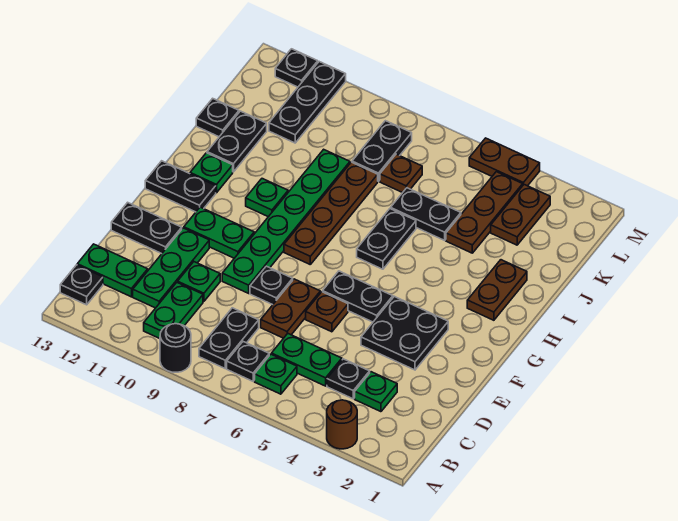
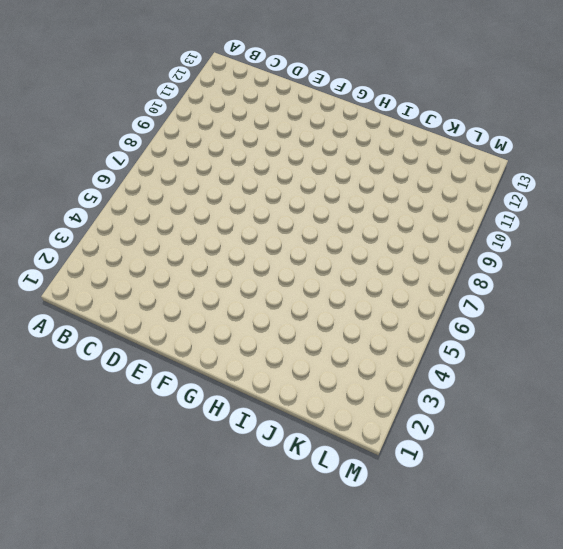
none -> brown round brick A3 level 1
none -> black round brick A9 level 1
none -> green plate B6 level 1
none -> black plate B7 level 1

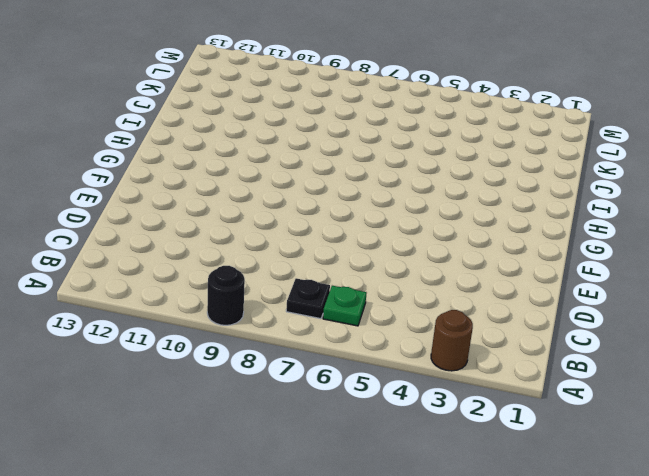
none -> black plate B8:C8 level 1
none -> green plate B10:C10 level 1
none -> black plate B13 level 1
none -> green plate C3 level 1

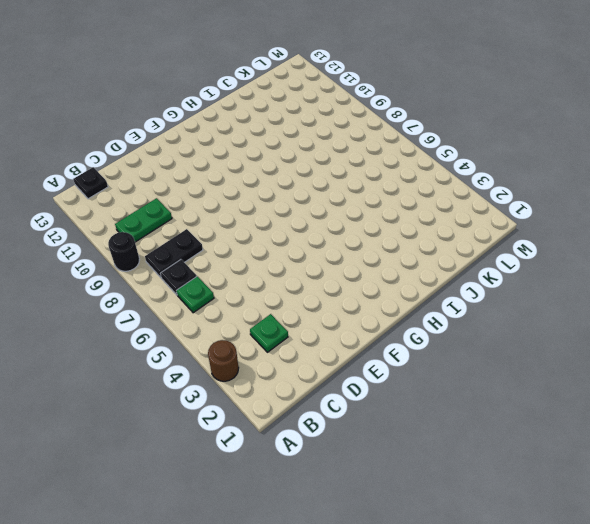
none -> black plate C4 level 1
none -> green plate C5:C6 level 1
none -> green plate C11:E11 level 1
none -> green plate C12:C13 level 1

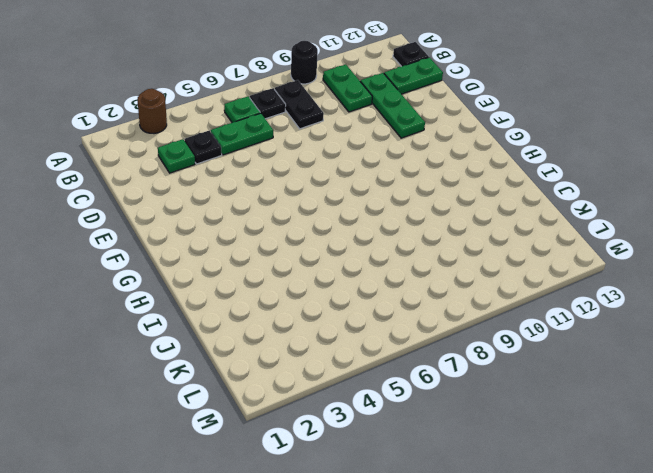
none -> brown plate D7:E7 level 1
none -> green plate D10 level 1
none -> black plate E3:F4 level 1
none -> brown plate E6 level 1

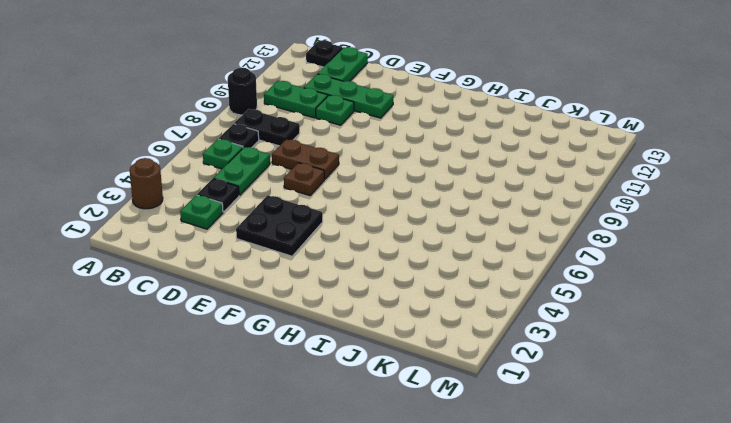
none -> black plate E8 level 1
none -> green plate E9:J9 level 1
none -> black plate E12:E13 level 1
none -> black plate F5:F6 level 1

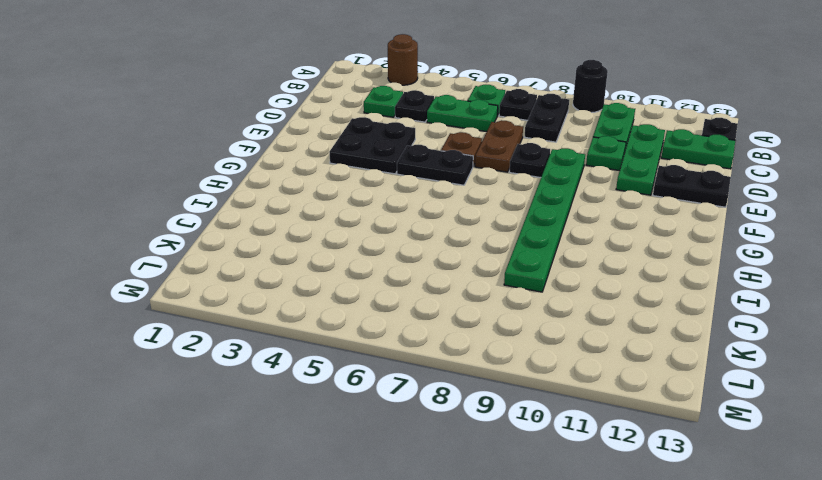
none -> green plate F10:F11 level 1
none -> brown plate G8:J8 level 1
none -> black plate G12:G13 level 1
none -> brown plate H2:I2 level 1

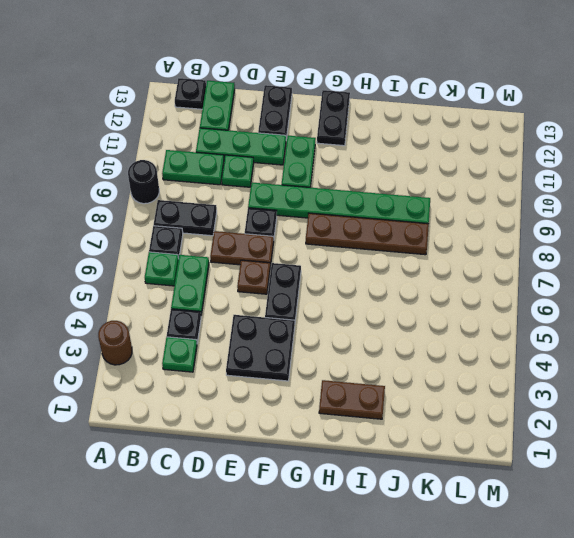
none -> black plate H6:I6 level 1
none -> green plate H10 level 1
none -> green plate H12 level 1
none -> black plate I12:J12 level 1

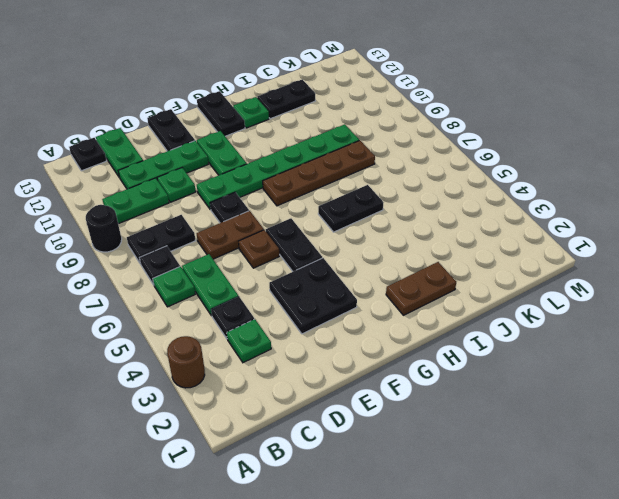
none -> green plate H10 level 1
none -> brown plate J4:L4 level 1
none -> black plate J5:J6 level 1
none -> black plate J13 level 1

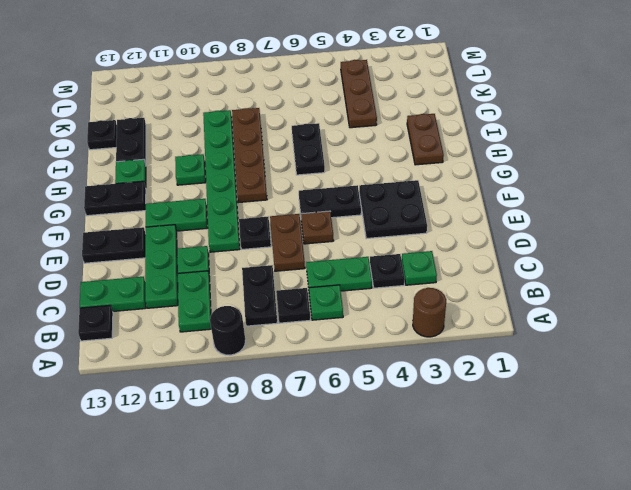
none -> black plate J5:J6 level 1
none -> brown plate K3:L3 level 1
none -> brown plate K7 level 1
none -> black plate K8:L8 level 1

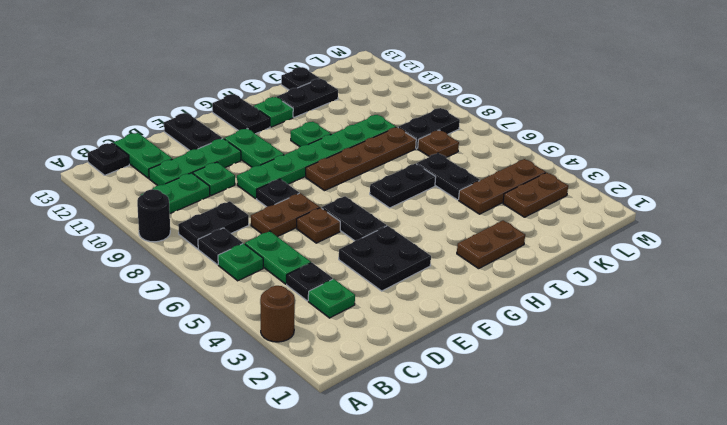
none -> black plate K11:M11 level 1
none -> brown plate M4:M5 level 1
none -> black plate M12 level 1

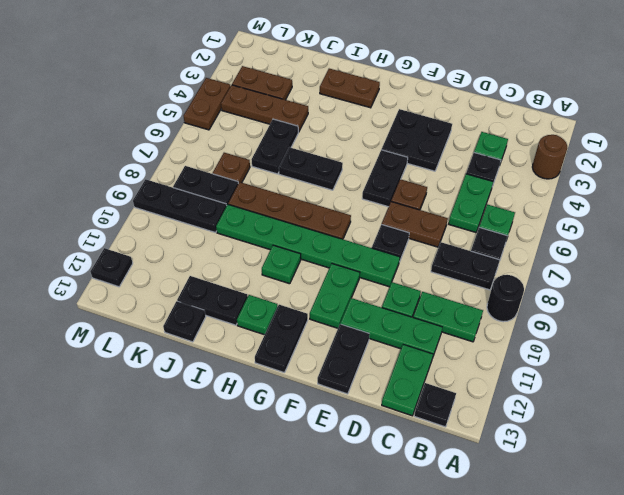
black plate K9:M9 level 1 -> black plate K11:M11 level 1

